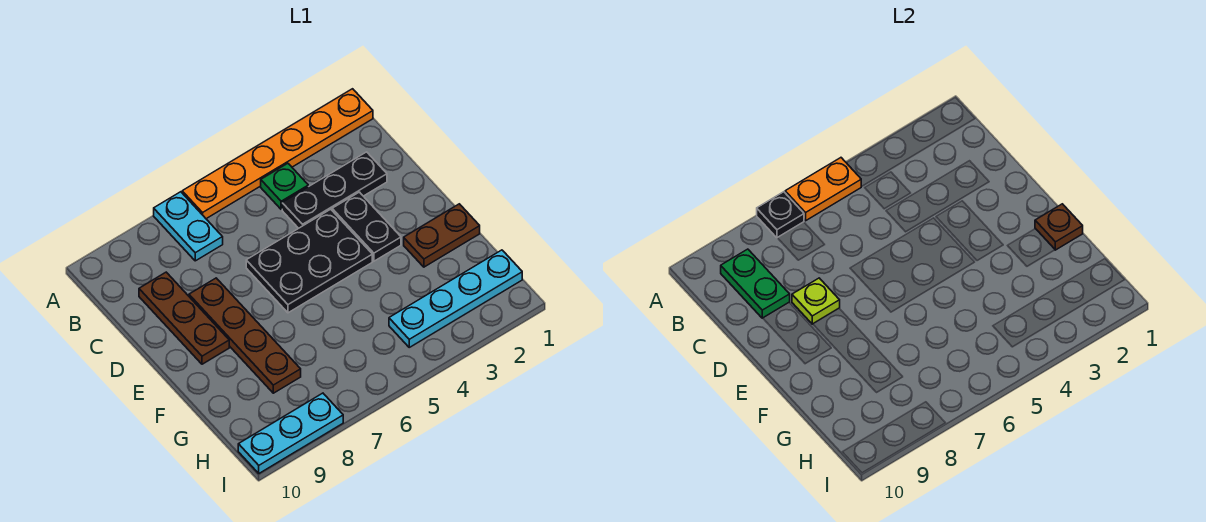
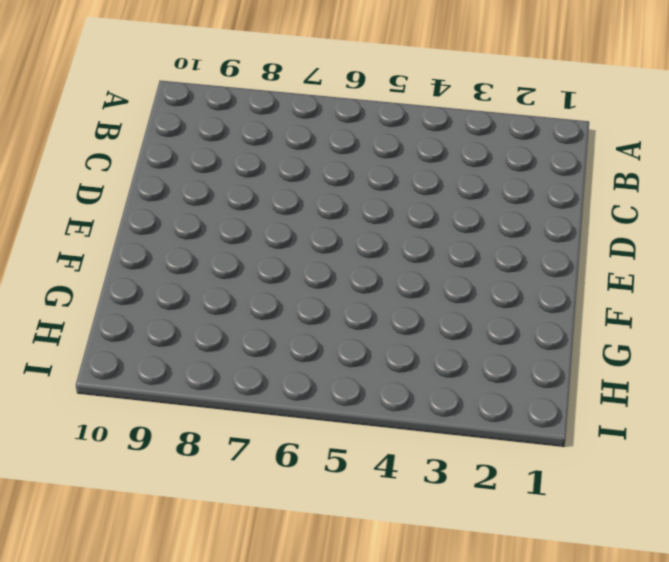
none -> orange plate A1:A6 level 1
none -> cyan plate A7:B7 level 1
none -> green plate B4 level 1

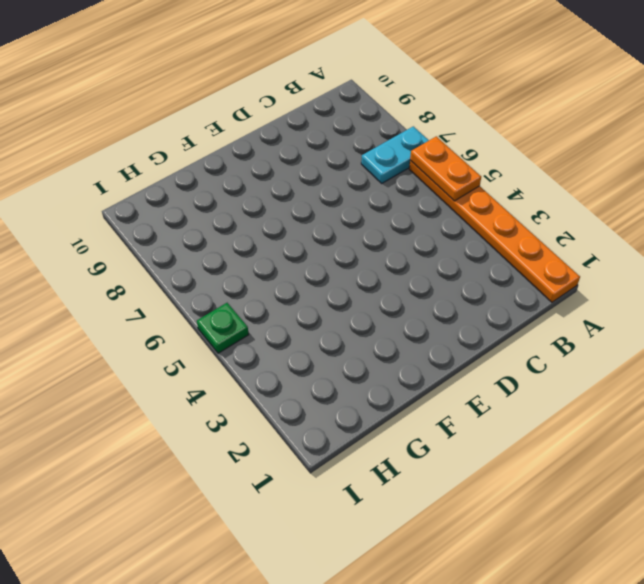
green plate I5 level 1 -> green plate B4 level 1
none -> black plate C2:C4 level 1
none -> brown plate C9:E9 level 1
none -> black plate D3:E3 level 1

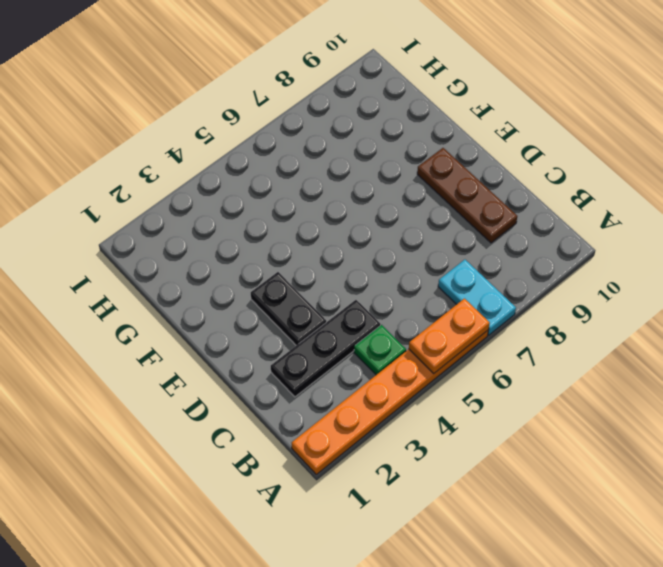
none -> black plate D4:E6 level 1
none -> brown plate D8:G8 level 1
none -> brown plate F1:F2 level 1

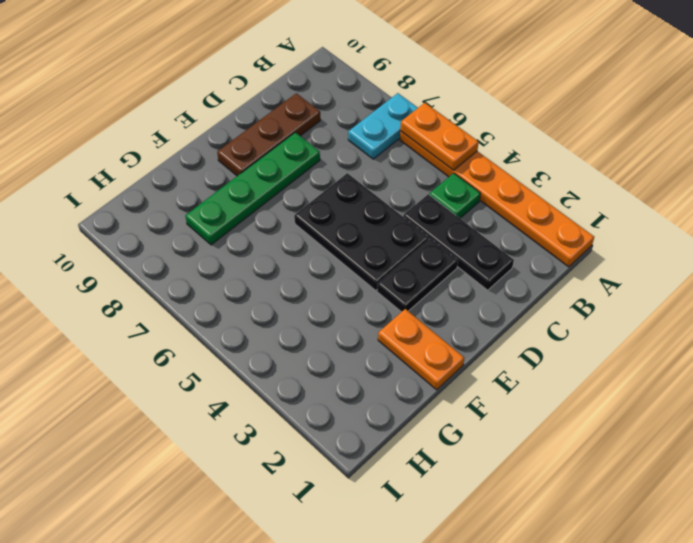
green plate D8:G8 level 1 -> brown plate D8:G8 level 1
orange plate F1:F2 level 1 -> brown plate F1:F2 level 1
none -> cyan plate H1:H4 level 1
none -> cyan plate I8:I10 level 1
none -> black plate A7 level 2

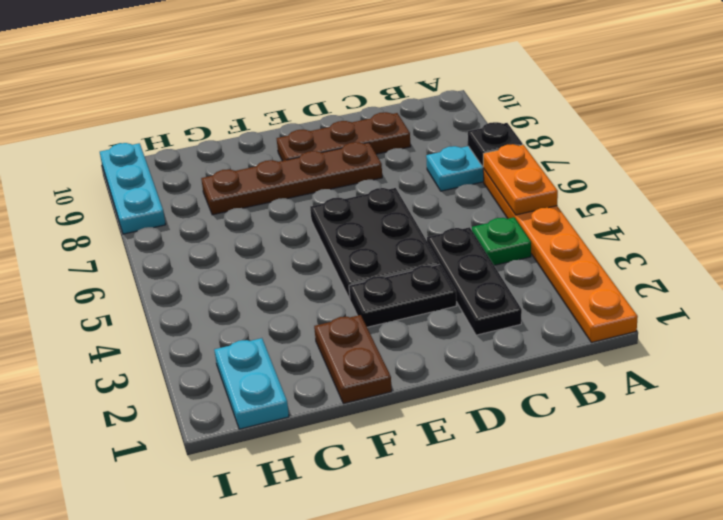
cyan plate H1:H2 level 1 -> cyan plate H1:H4 level 1
none -> green plate B9:C9 level 2
none -> lime plate D8 level 2
none -> brown plate F1 level 2

